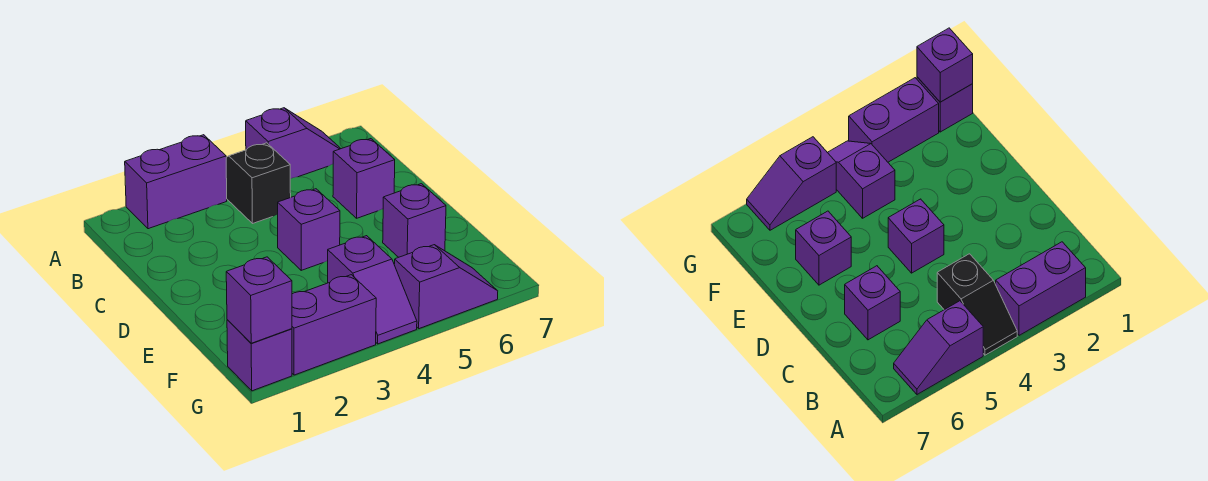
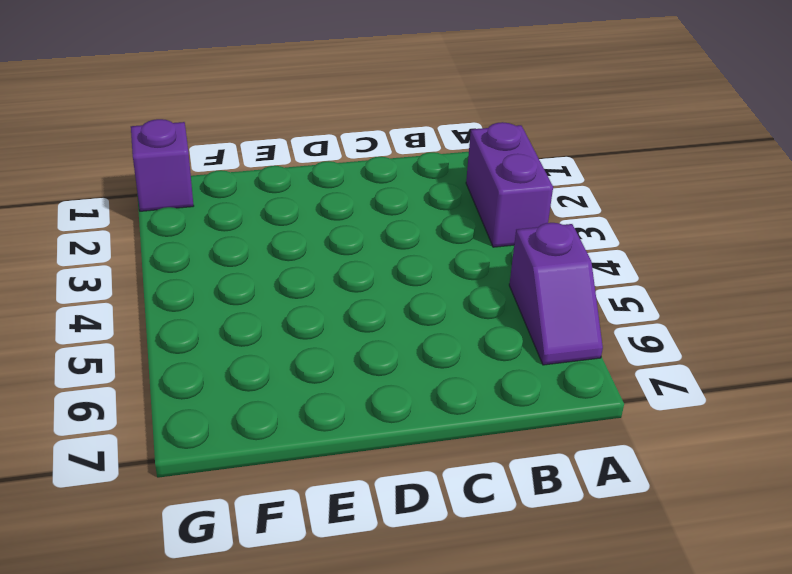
none -> black slope A4:B4 level 1 top B
none -> purple brick C6 level 1

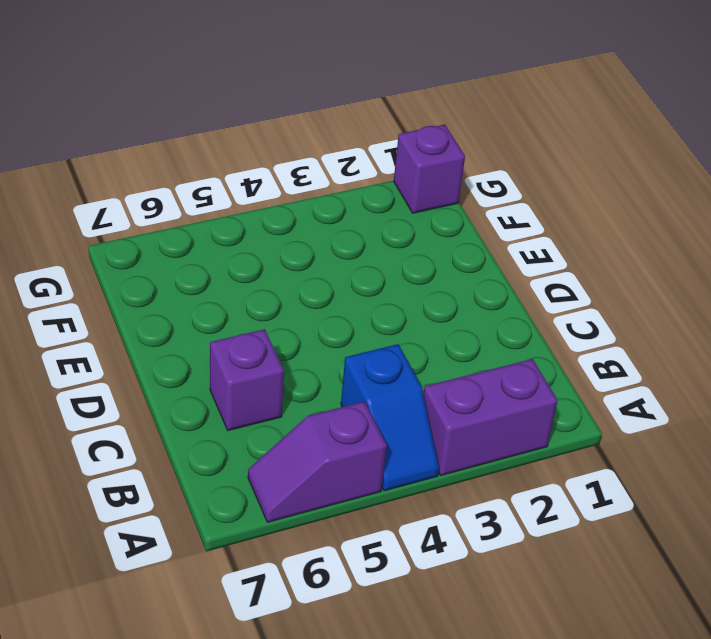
blue slope A4:B4 level 1 top B -> black slope A4:B4 level 1 top B
none -> purple brick D4 level 1
none -> purple brick E6 level 1

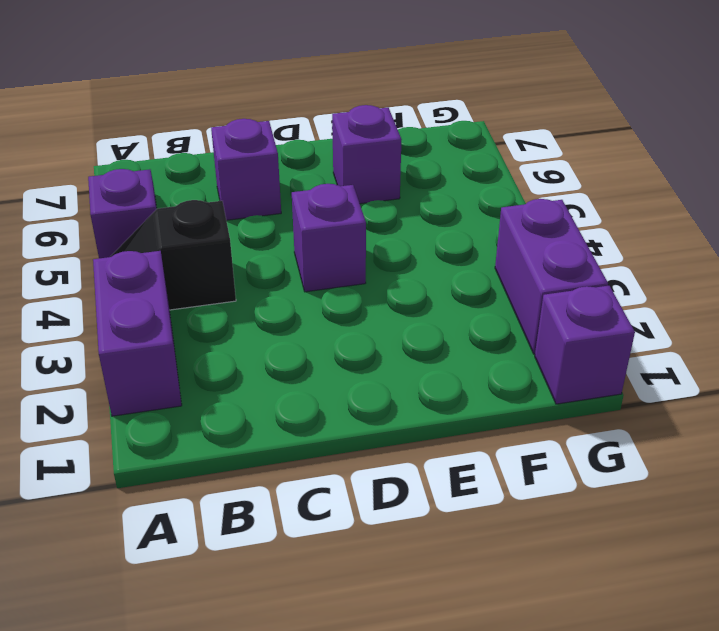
none -> purple slope F4:G4 level 1 top F
none -> purple slope G5:G6 level 1 top 5

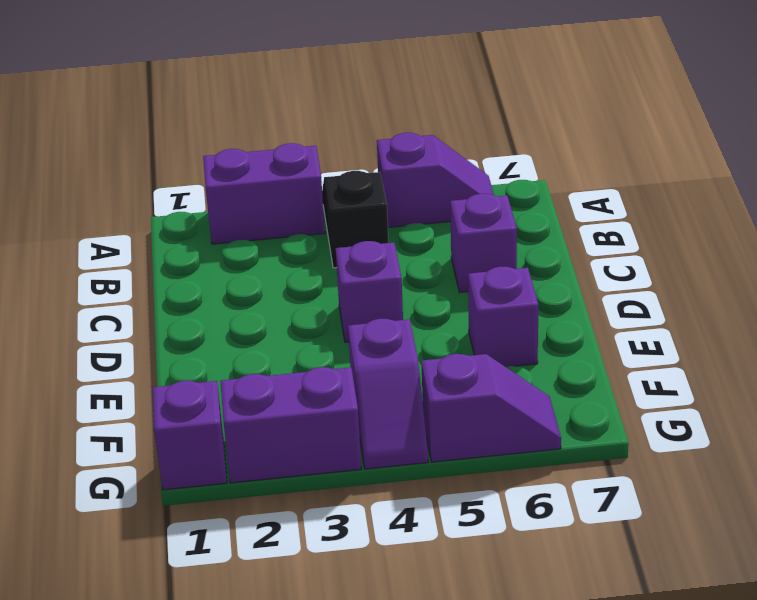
none -> purple brick G1 level 2

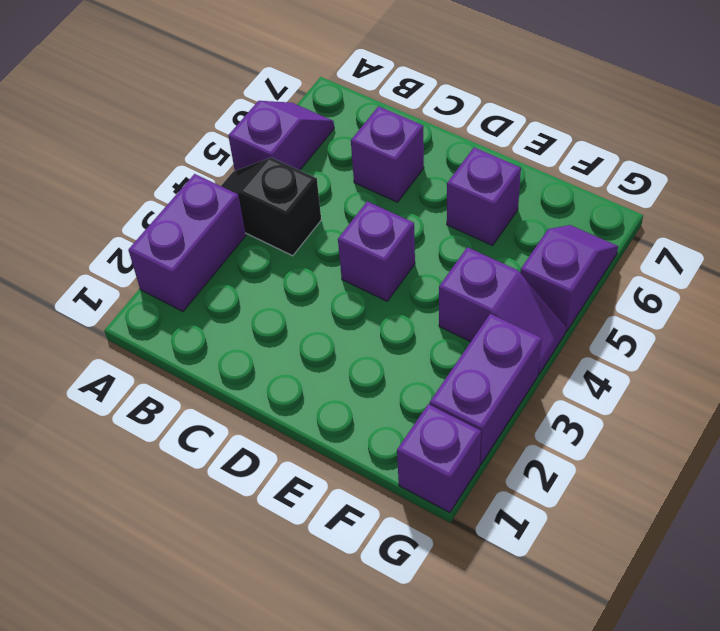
none -> purple brick G1 level 2

